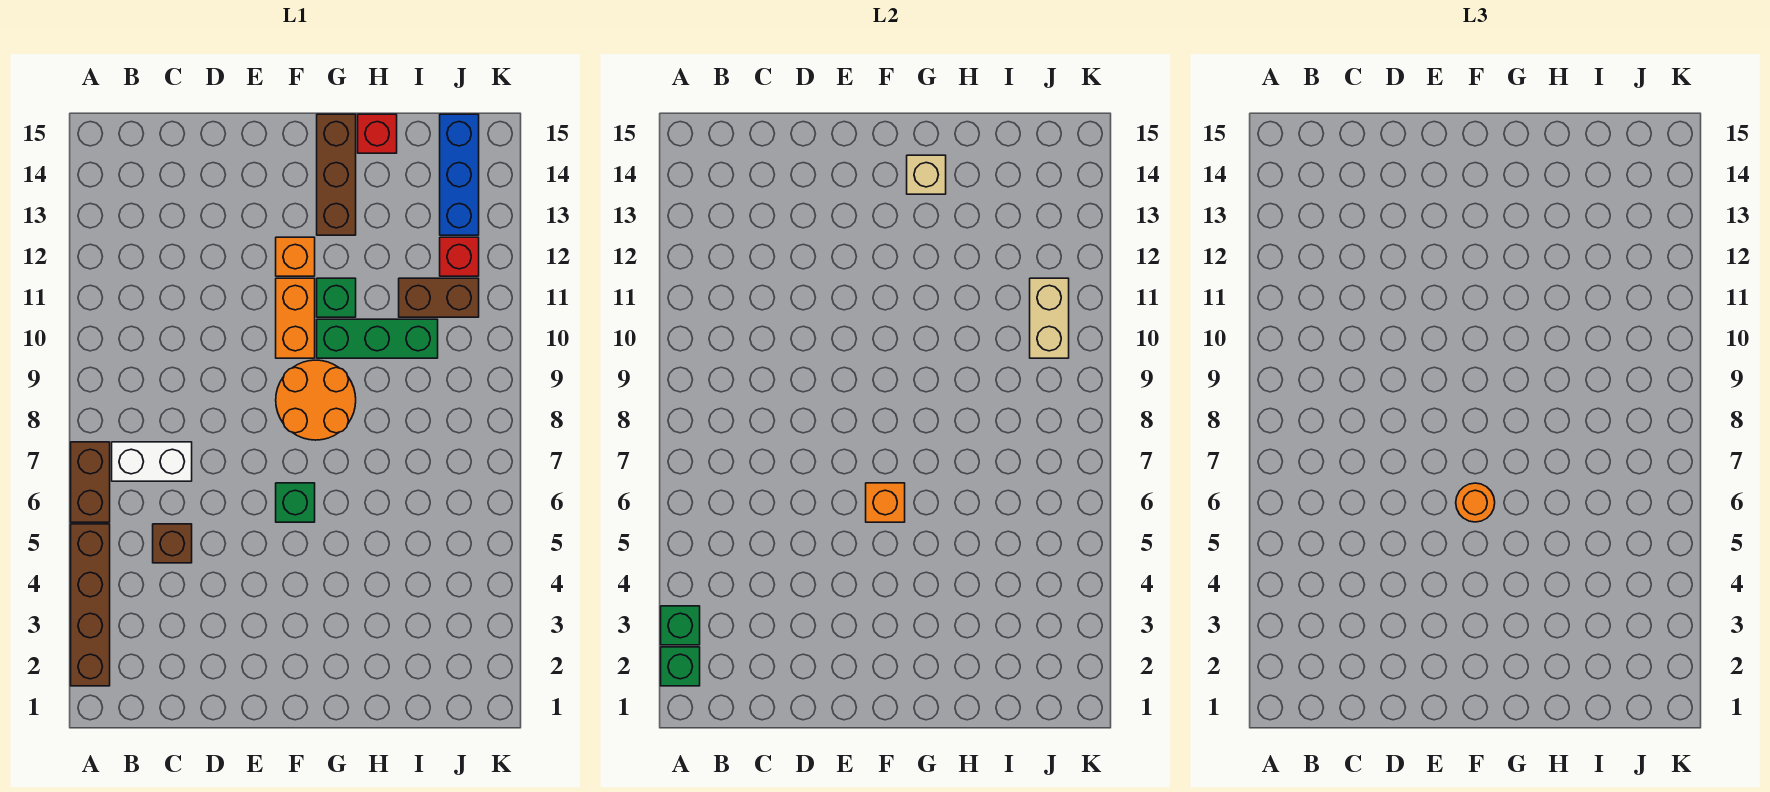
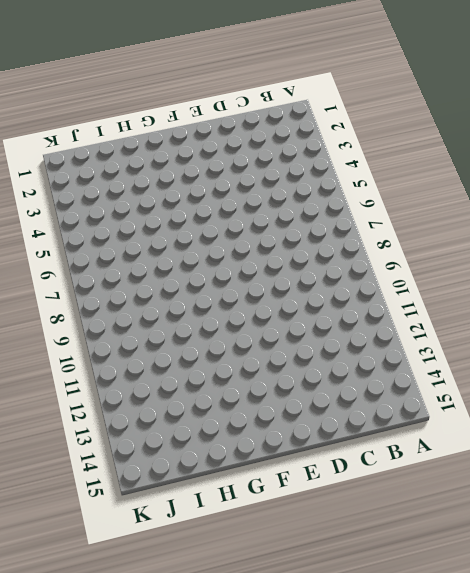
none -> brown brick A2:A5 level 1
none -> brown brick A6:A7 level 1
none -> white brick B7:C7 level 1

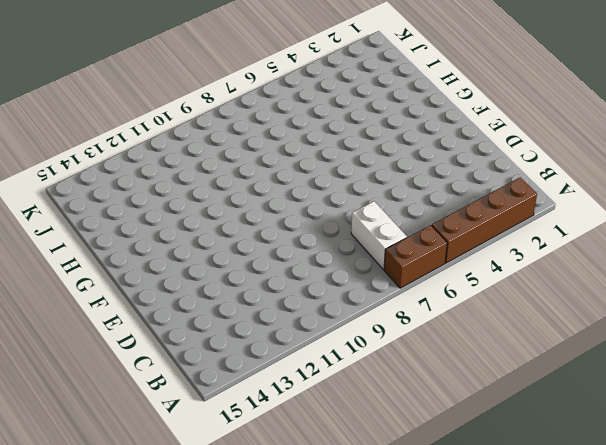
none -> brown brick C5 level 1
none -> green brick F6 level 1
none -> orange round brick F8:G9 level 1

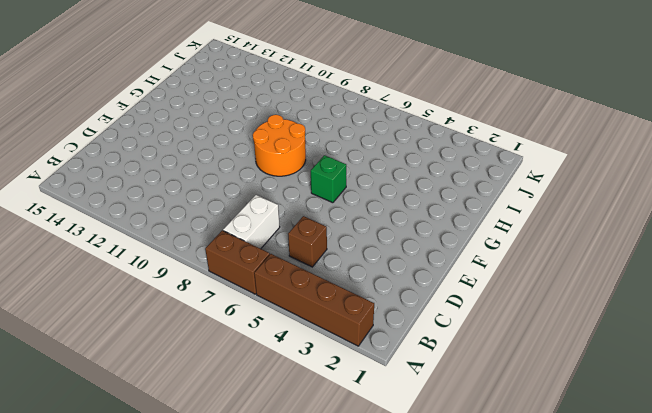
none -> orange brick F10:F11 level 1
none -> orange brick F12 level 1
none -> green brick G10:I10 level 1

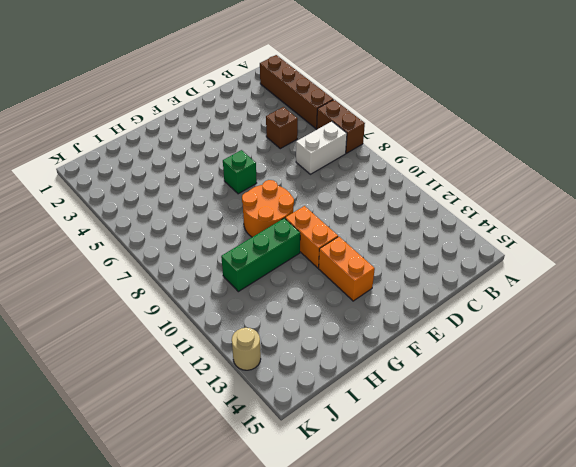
orange brick F12:F13 level 1 -> orange brick F12 level 1
tan round brick K13 level 1 -> none
none -> green brick G11 level 1
none -> brown brick G13:G15 level 1
none -> red brick H15 level 1

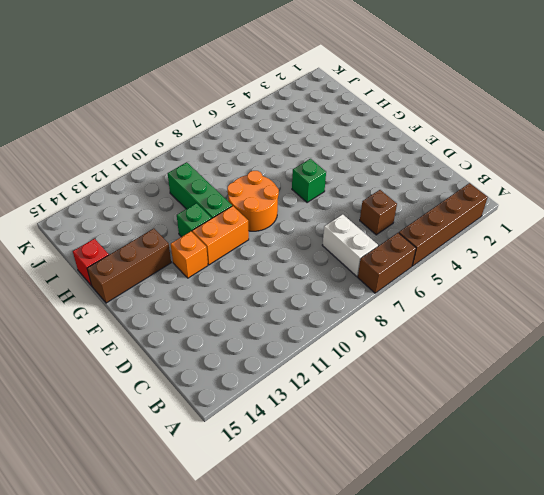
none -> brown brick I11:J11 level 1
none -> red brick J12 level 1
none -> blue brick J13:J15 level 1

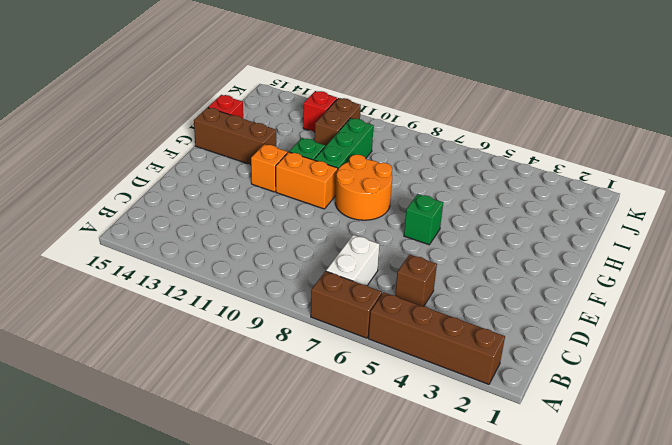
none -> blue brick J13:J15 level 1
none -> green brick A2 level 2
none -> green brick A3 level 2

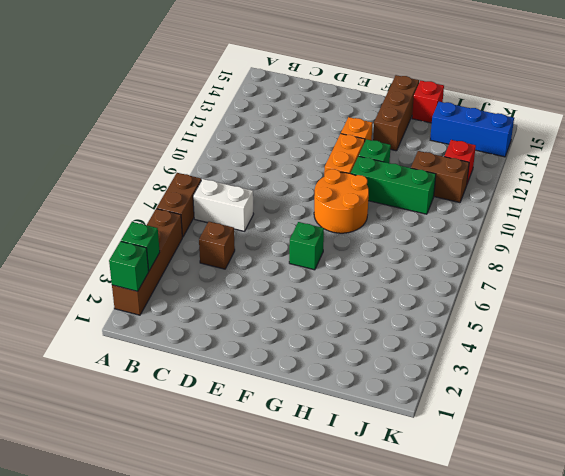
blue brick I14:K14 level 1 -> blue brick J13:J15 level 1
none -> orange brick F6 level 2
none -> tan brick G14 level 2
none -> tan brick J10:J11 level 2

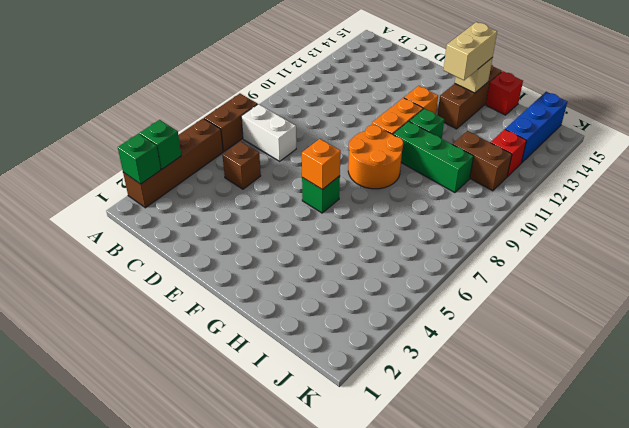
tan brick G13:G14 level 3 -> tan brick J10:J11 level 2
none -> orange round brick F6 level 3

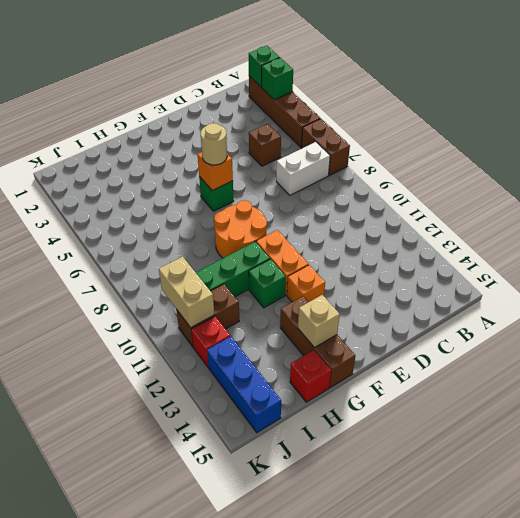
tan round brick F6 level 3 -> orange round brick F6 level 3

